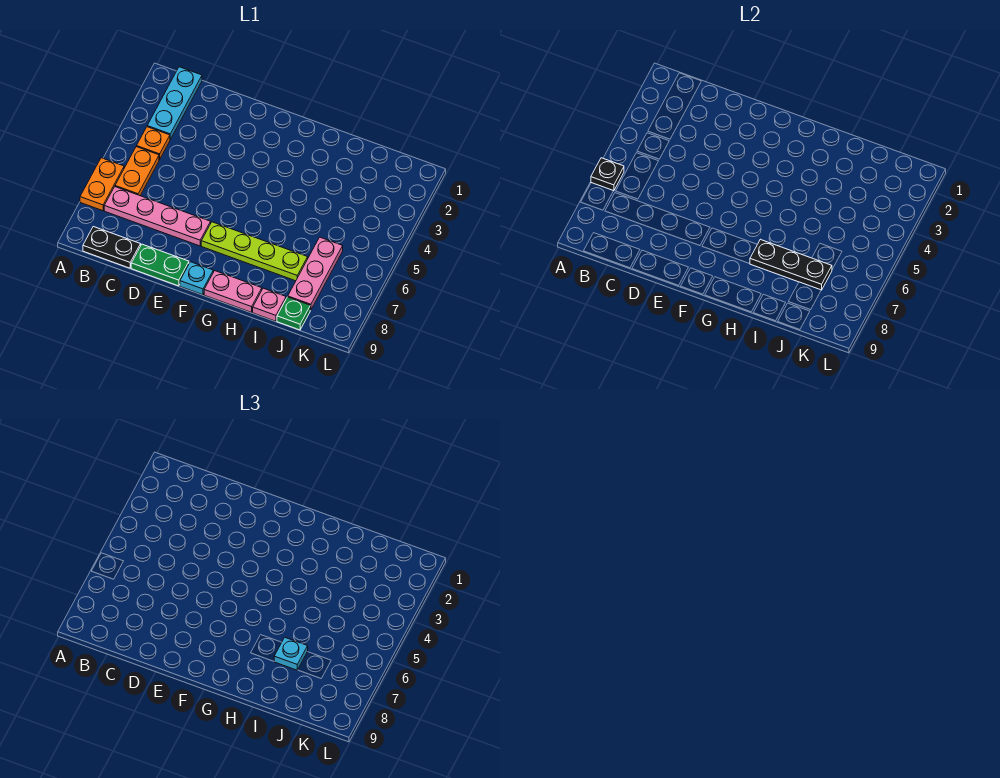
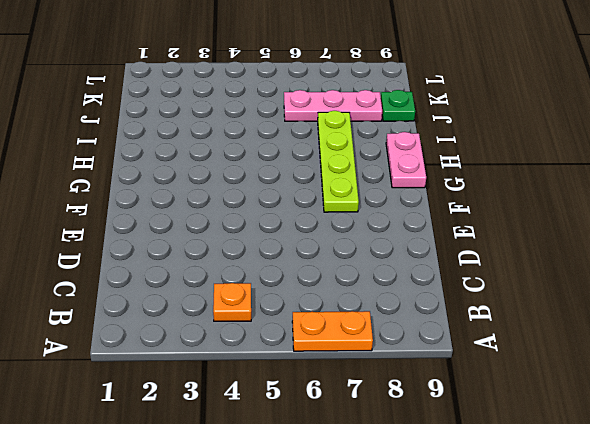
none -> cyan plate B1:B3 level 1
none -> orange plate B5:B6 level 1
none -> pink plate B7:E7 level 1

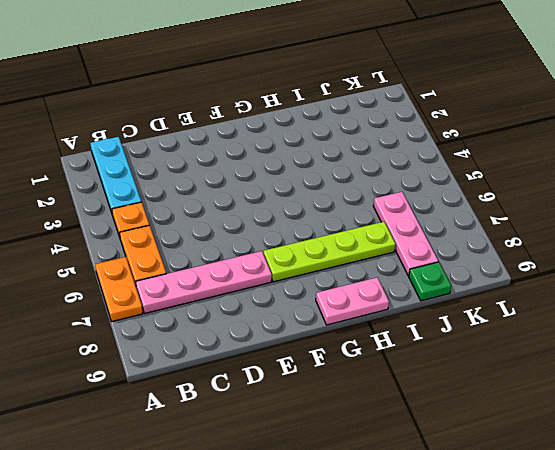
none -> black plate B9:C9 level 1
none -> green plate D9:E9 level 1
none -> cyan plate F9 level 1

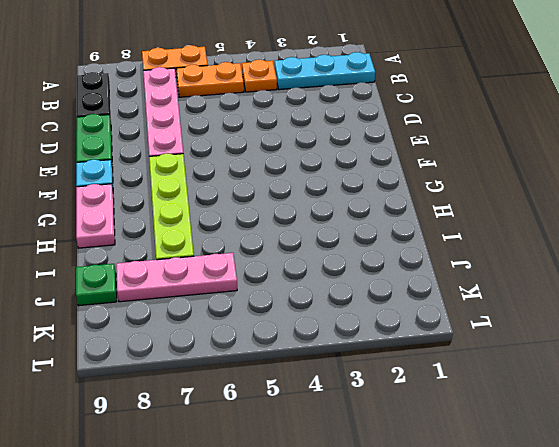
none -> pink plate I9 level 1
none -> black plate A6 level 2
none -> black plate H7:J7 level 2

